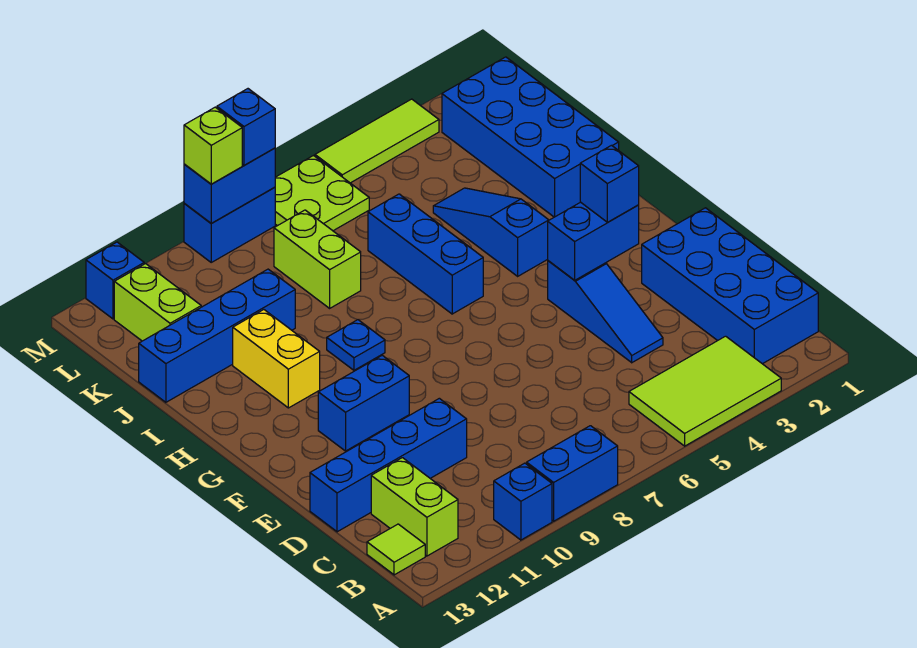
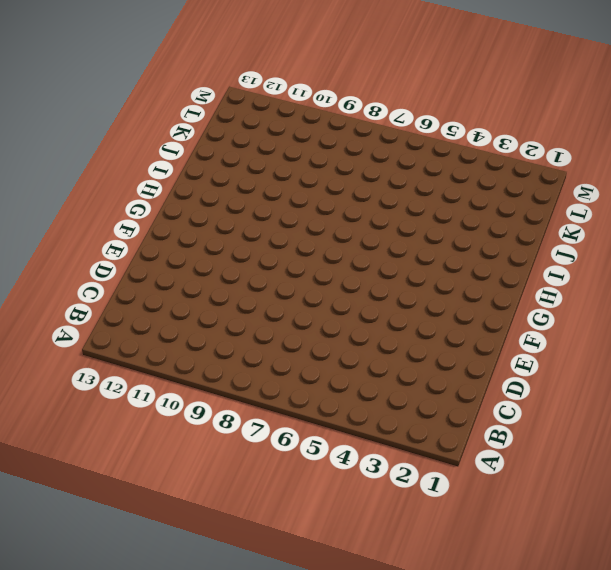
none -> lime tile A3:B5 level 1
none -> blue brick A8:A9 level 1
none -> blue brick A10 level 1

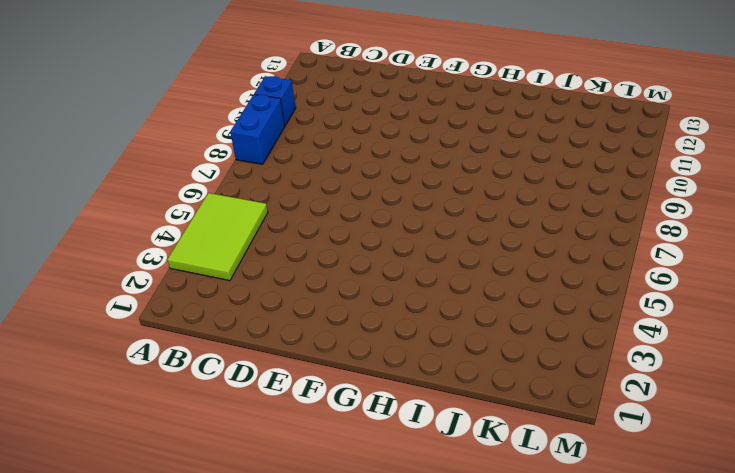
none -> blue brick B1:E2 level 1
none -> lime brick B12:C12 level 1
none -> lime tile B13 level 1

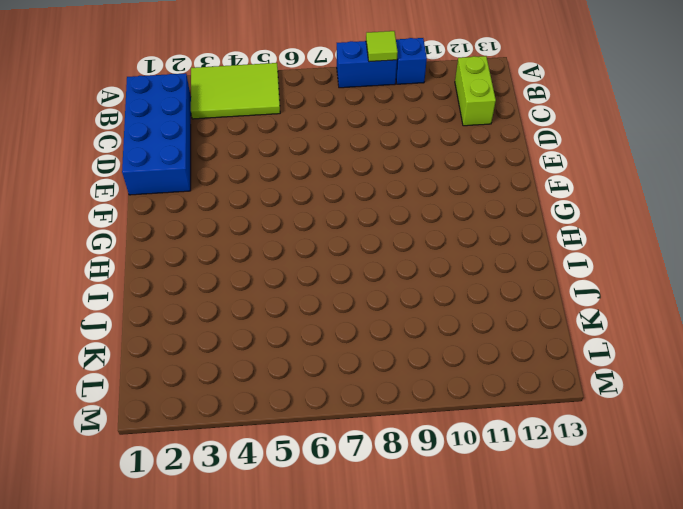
lime tile A9 level 2 -> lime tile B13 level 1
none -> blue slope D4:F4 level 1 top F
none -> blue brick D10:D13 level 1
none -> blue brick F10:F11 level 1

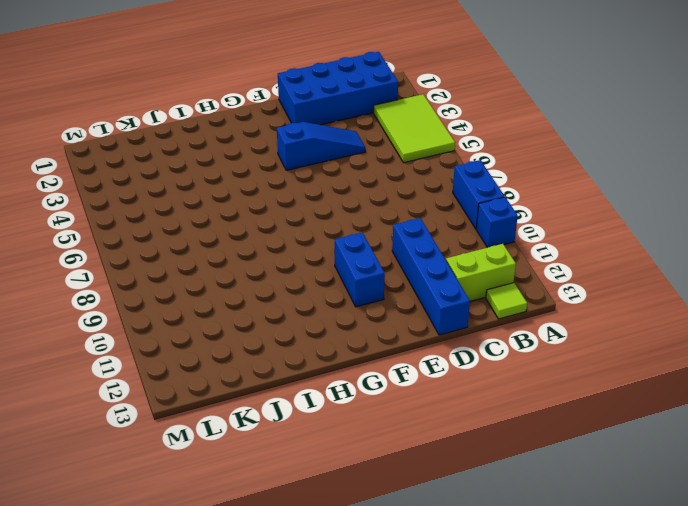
none -> blue slope H4:J4 level 1 top H
none -> blue brick H6:J6 level 1
none -> blue plate H9 level 1

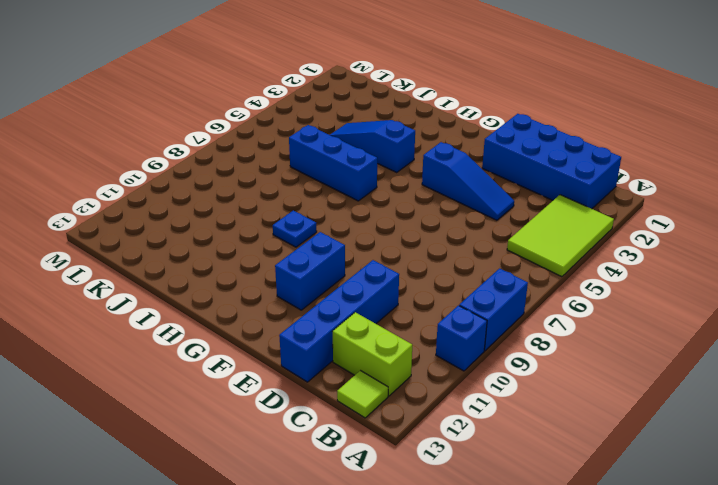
none -> yellow brick H11:I11 level 1
none -> blue brick I1:L2 level 1
none -> lime brick J8:K8 level 1

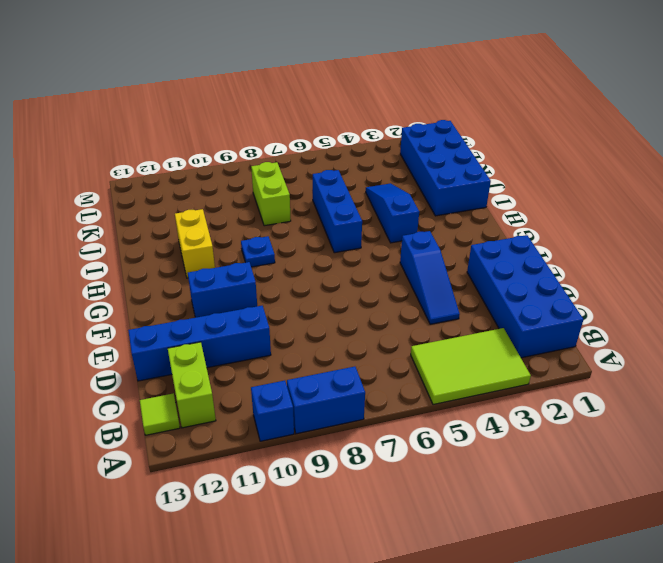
none -> blue brick J10:J13 level 1
none -> lime brick K12:L12 level 1
none -> lime plate L6:M7 level 1

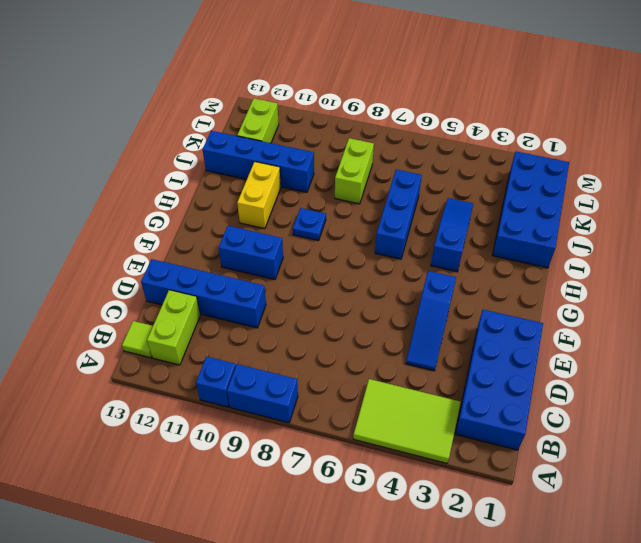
none -> lime plate L6:M7 level 1
none -> lime tile M3:M5 level 1
none -> blue brick M8:M9 level 1

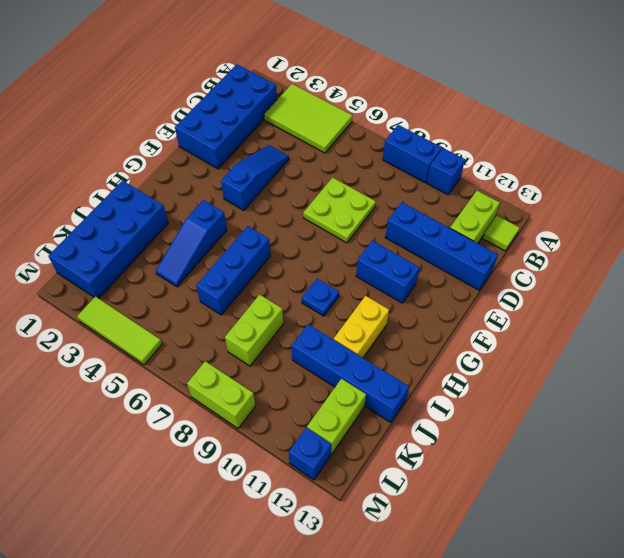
lime plate D7:E8 level 1 -> lime plate L6:M7 level 1
lime brick M8:M9 level 1 -> blue brick M8:M9 level 1
none -> blue brick F3:F4 level 2
none -> blue brick M8:M9 level 2
none -> blue brick F3 level 3

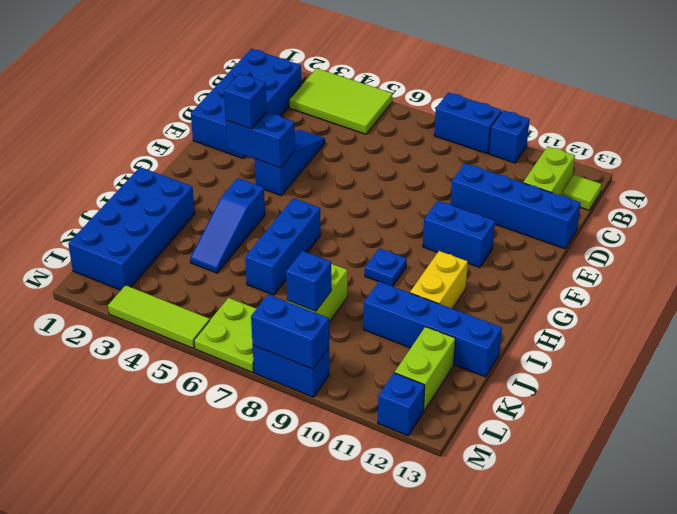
blue brick K8 level 2 -> blue brick M8 level 3
none -> lime brick M9 level 3

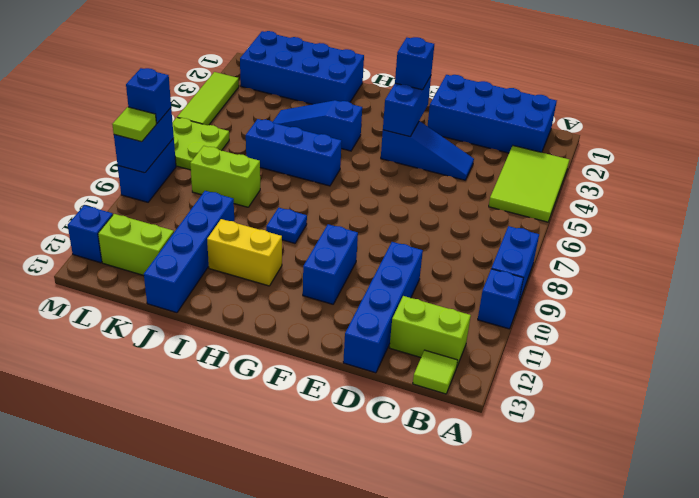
lime tile M9 level 3 -> lime brick M9 level 3

